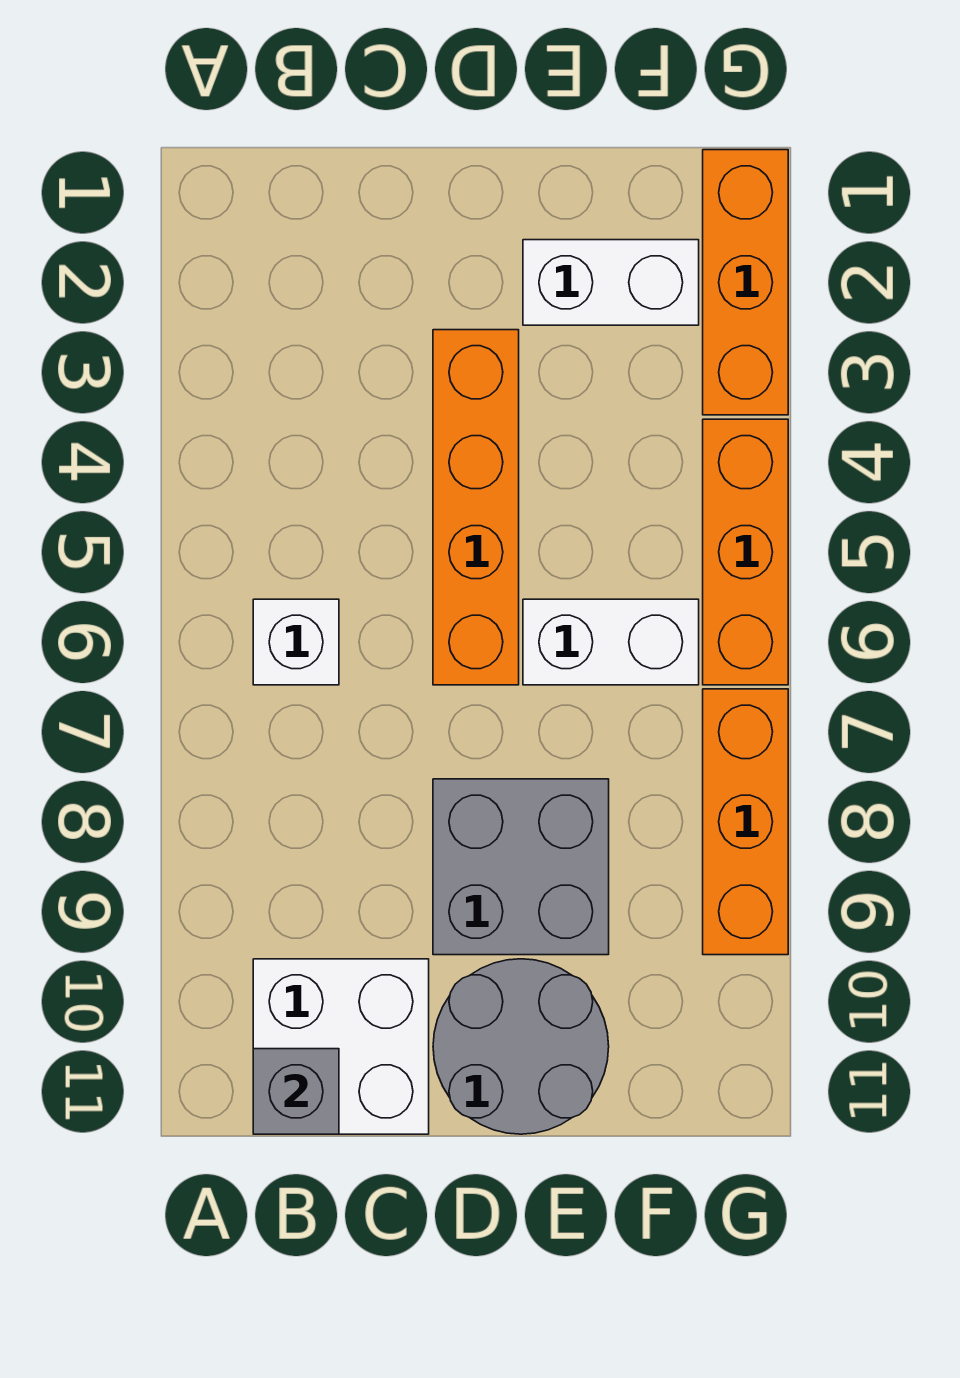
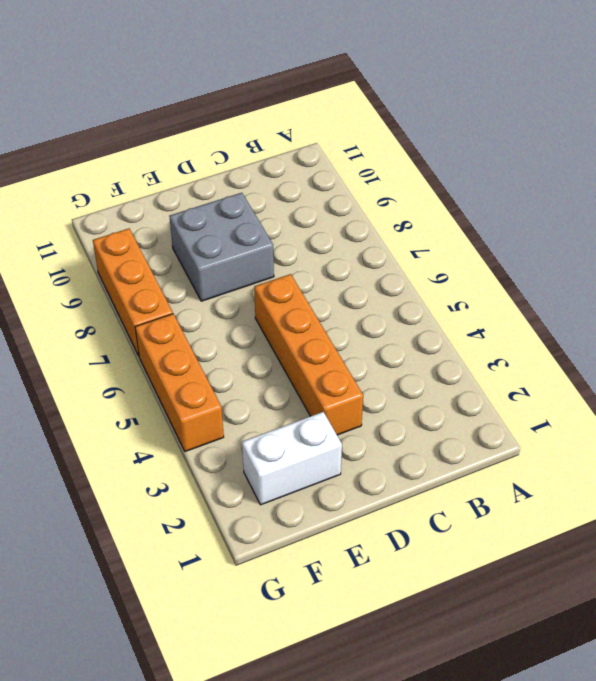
none -> white brick B6 level 1
none -> white brick B10:C11 level 1

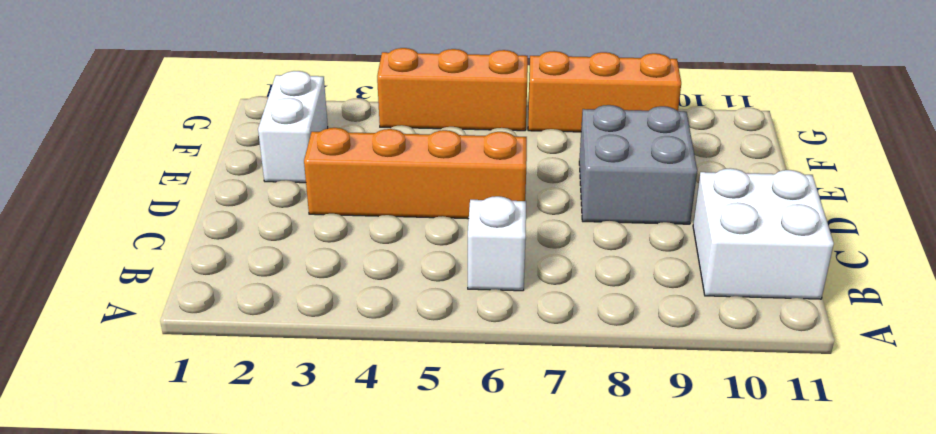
none -> grey round brick D10:E11 level 1
none -> white brick E6:F6 level 1

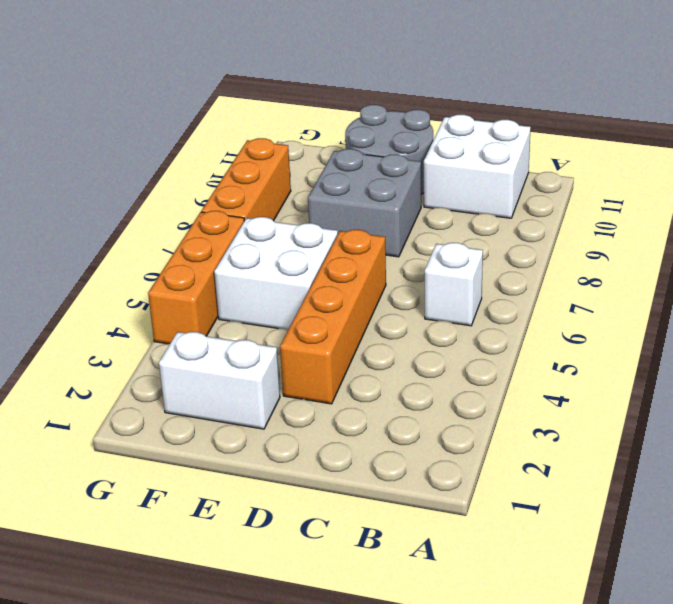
white brick E5:F6 level 1 -> white brick E6:F6 level 1
none -> orange brick G1:G3 level 1
none -> grey brick B11 level 2

